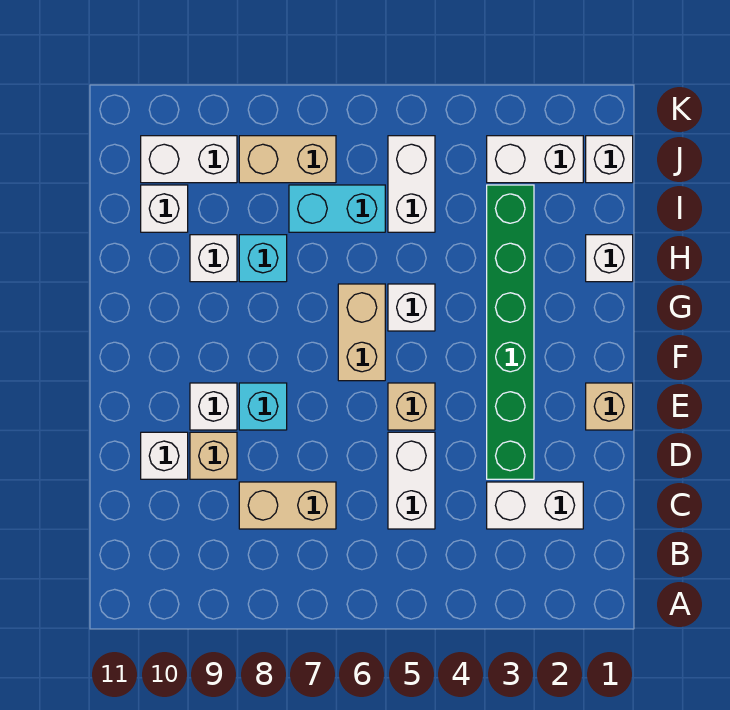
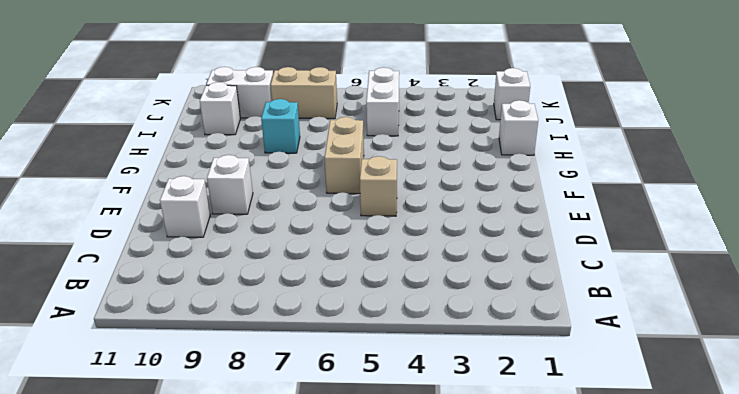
none -> white brick C2:C3 level 1
none -> white brick C5:D5 level 1
none -> tan brick C7:C8 level 1

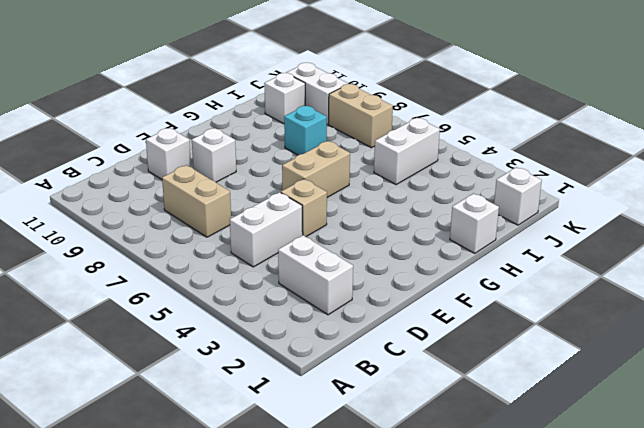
none -> green brick D3:I3 level 1
none -> tan brick D9 level 1
none -> tan brick E1 level 1

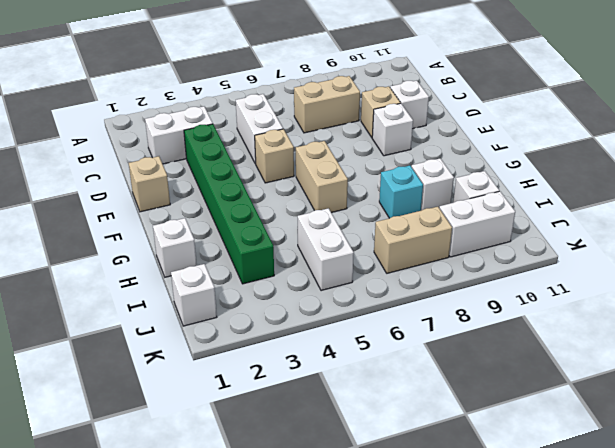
none -> cyan brick E8 level 1
none -> white brick G5 level 1
none -> cyan brick I6:I7 level 1

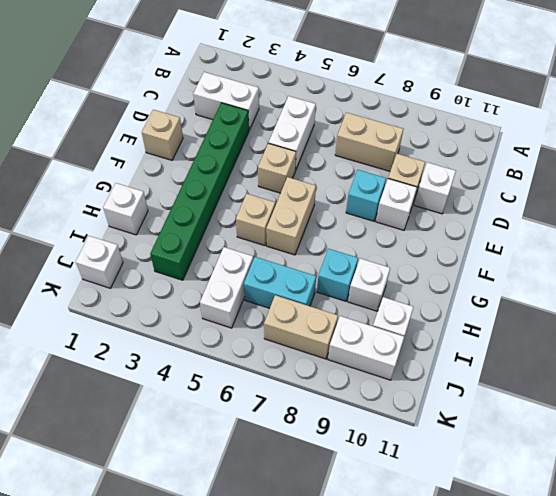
tan brick G5 level 1 -> white brick G5 level 1
none -> white brick J2:J3 level 1

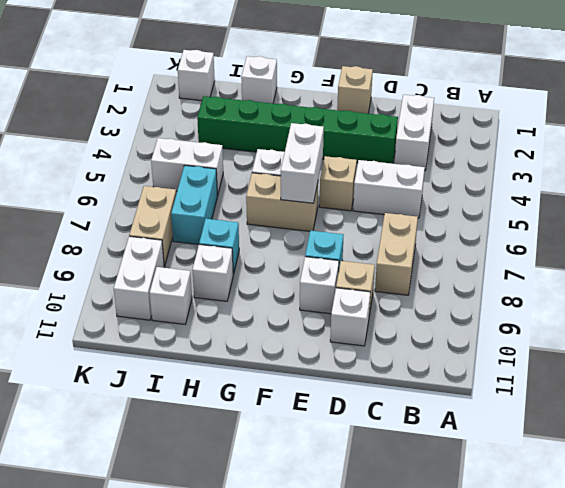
white brick F5:F6 level 2 -> white brick J2:J3 level 1

